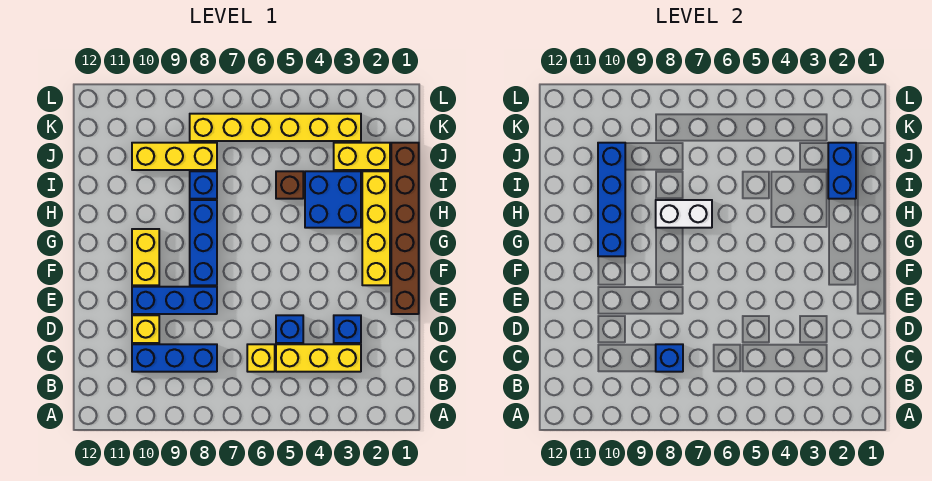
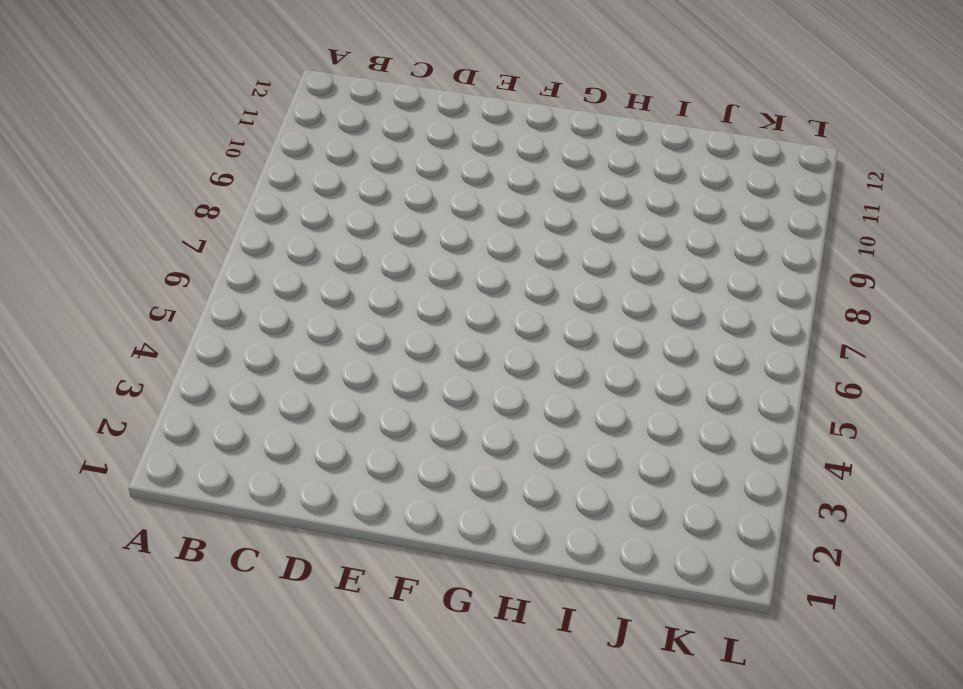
none -> yellow brick C3:C5 level 1
none -> yellow brick C6 level 1
none -> blue brick C8:C10 level 1

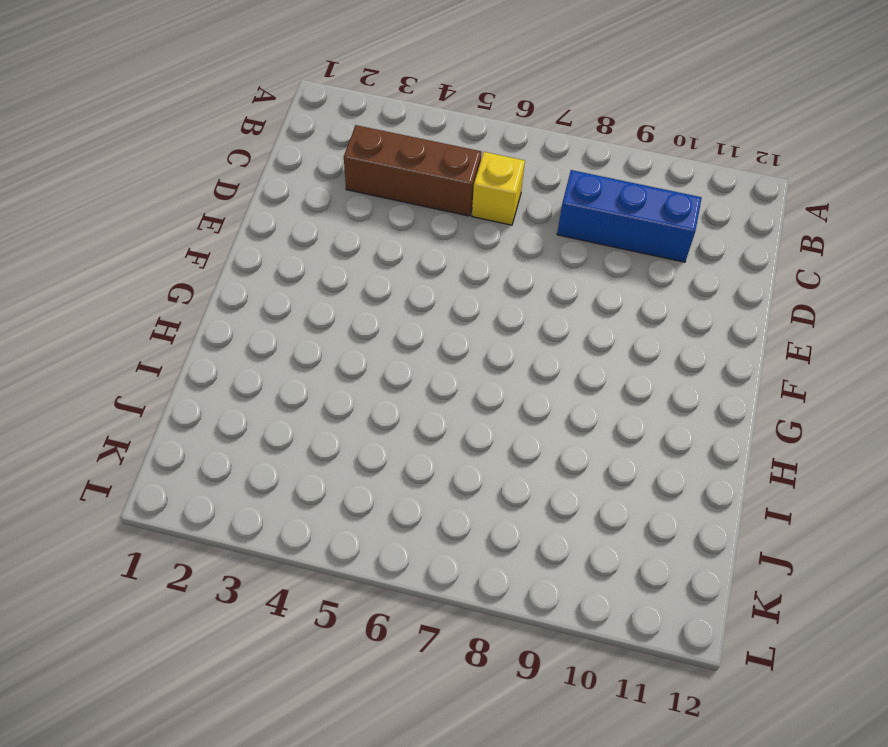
brown brick C3:C5 level 1 -> yellow brick C3:C5 level 1
none -> blue brick D3 level 1
none -> blue brick D5 level 1
none -> yellow brick D10 level 1

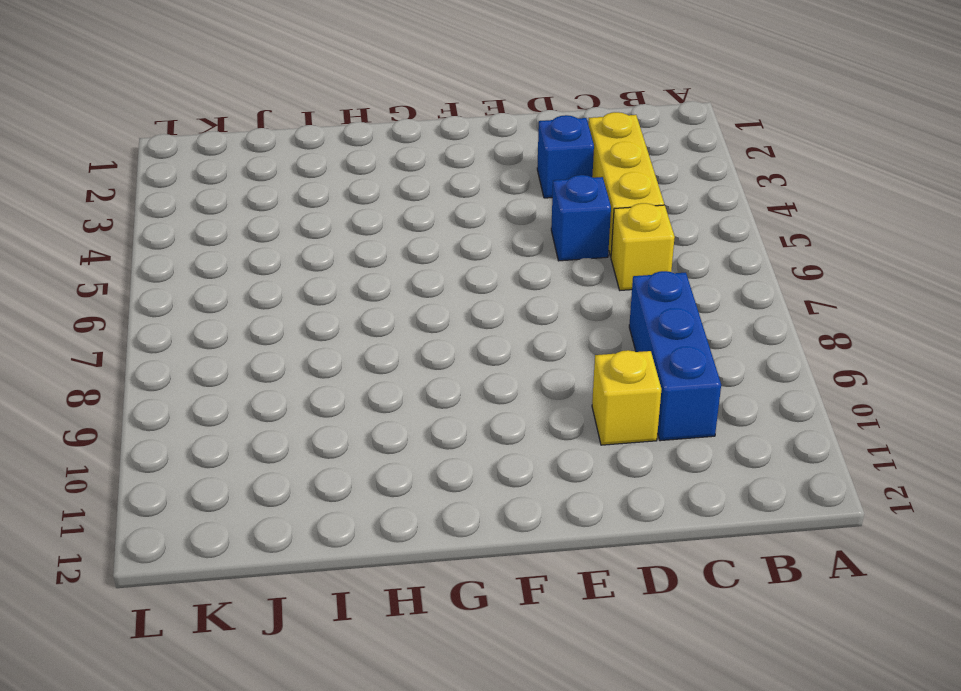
none -> brown brick E1:J1 level 1
none -> blue brick E8:E10 level 1
none -> yellow brick F2:I2 level 1

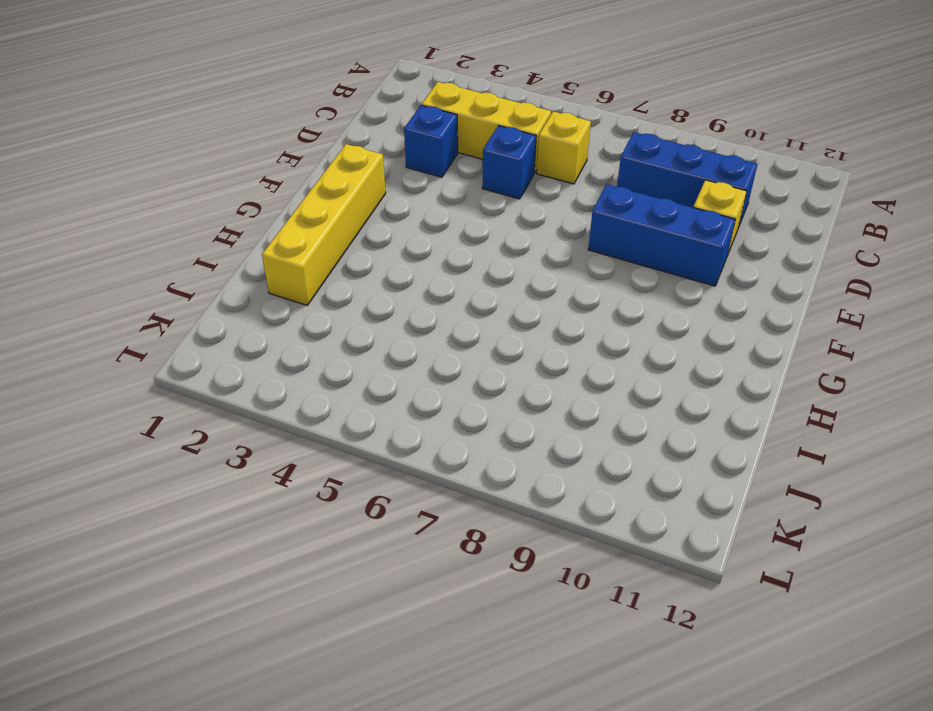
none -> brown brick E1:J1 level 1
none -> blue brick F8:H8 level 1
none -> yellow brick F10:G10 level 1

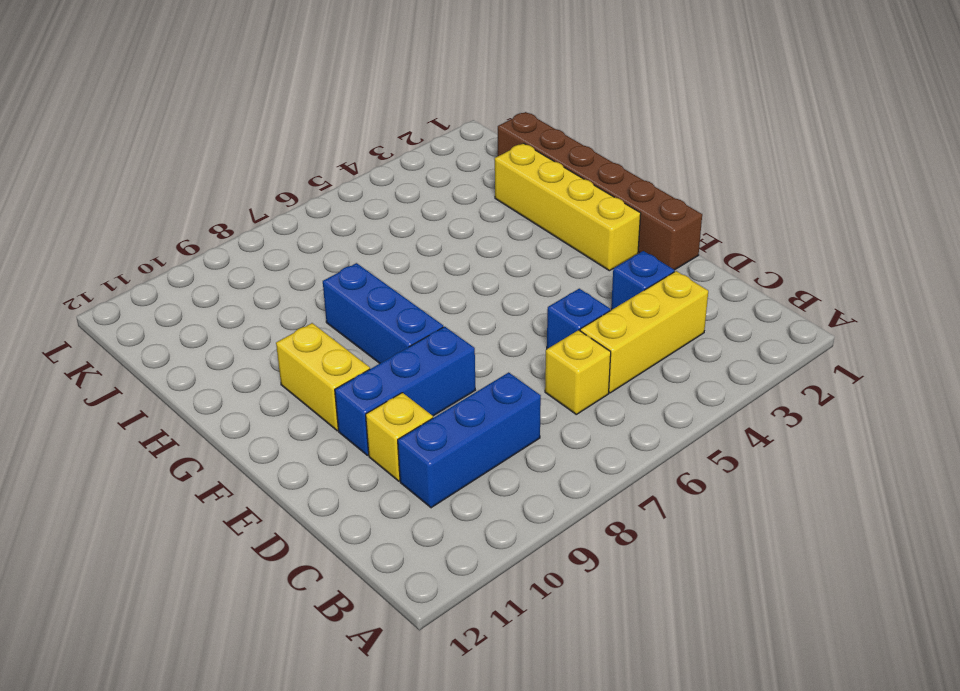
none -> blue brick H3:I4 level 1
none -> brown brick I5 level 1
none -> blue brick I8 level 1

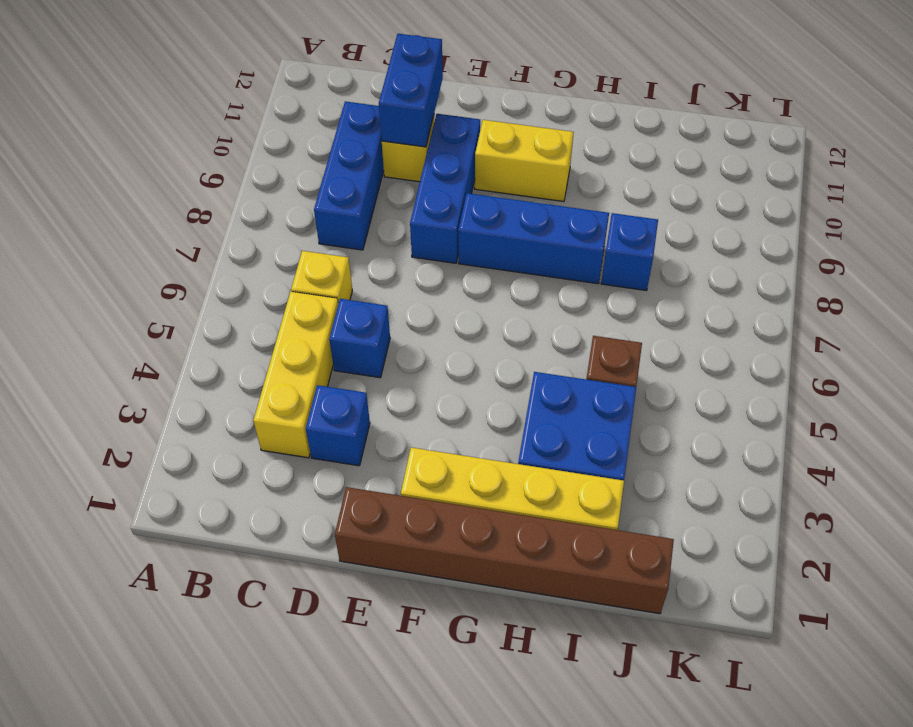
blue brick D10:D11 level 2 -> blue brick I2:J2 level 2
none -> yellow brick J2:J3 level 1
none -> yellow brick J8:J10 level 1
none -> yellow brick K3:K8 level 1

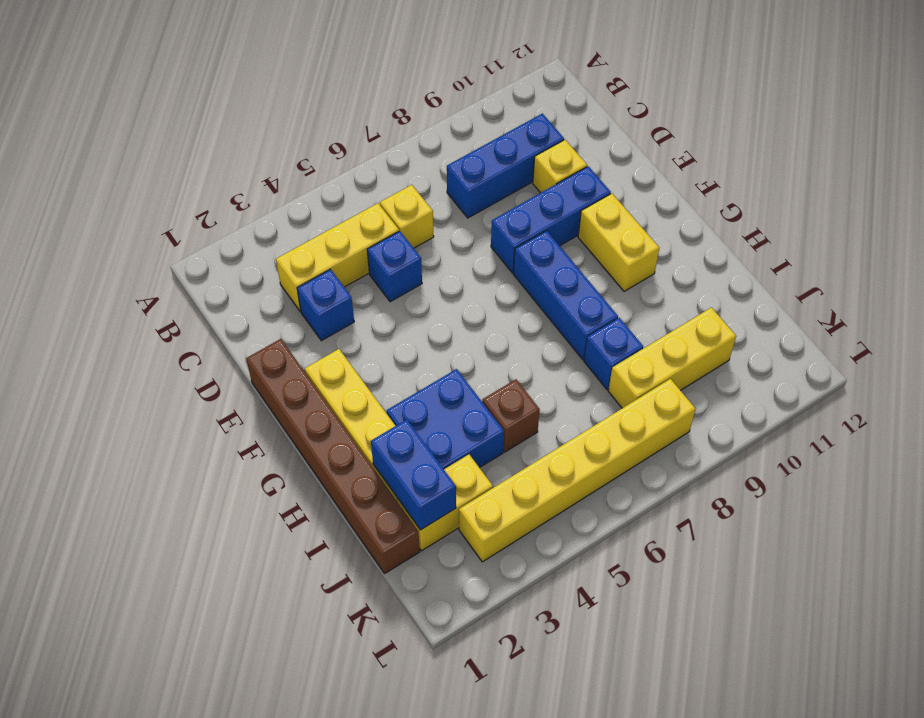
none -> blue brick C8 level 2
none -> blue brick G10:J10 level 2
none -> white brick H7:H8 level 2

